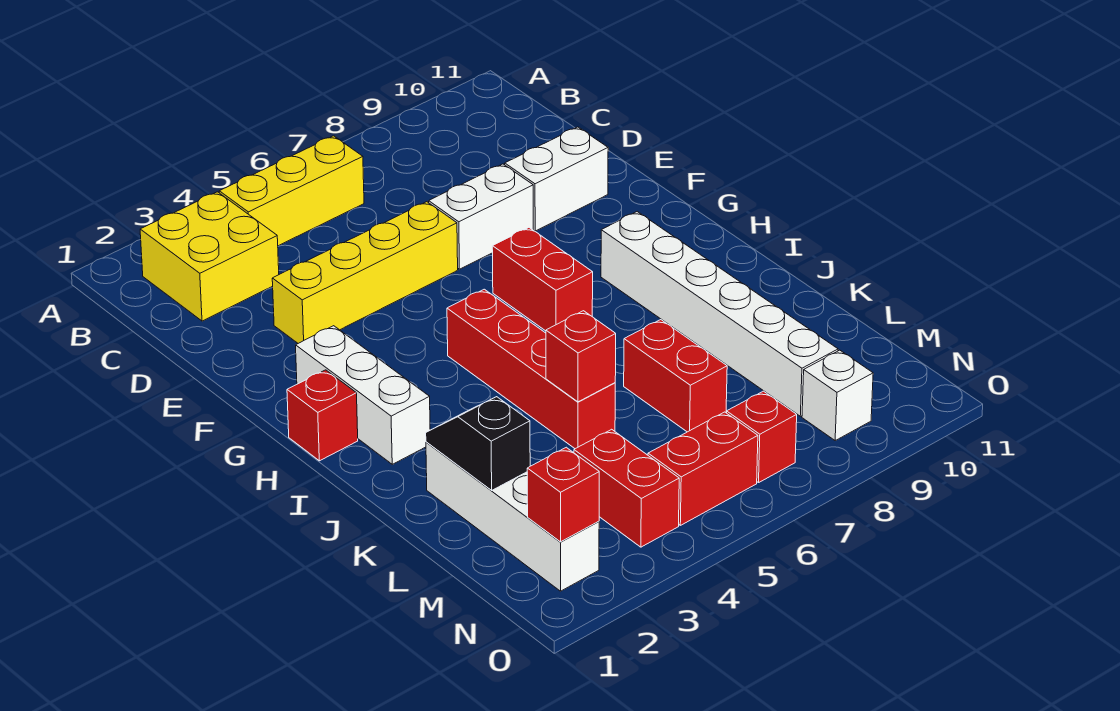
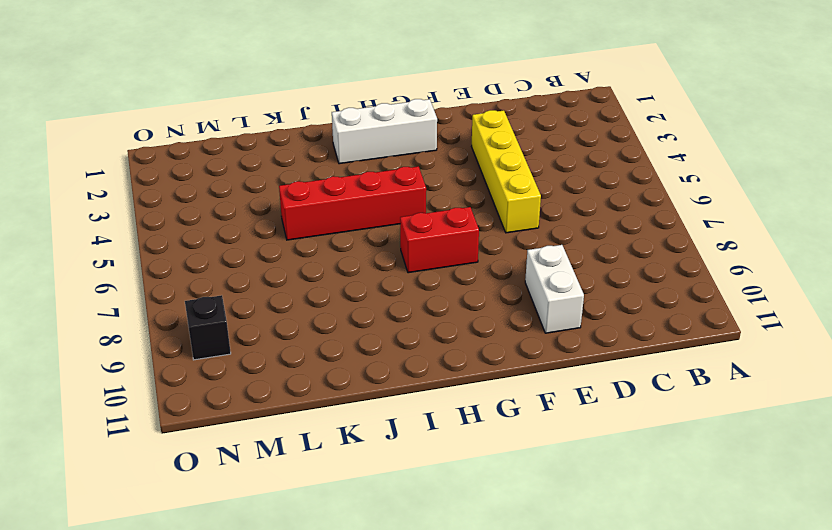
black brick N9 level 1 -> white brick N9 level 1
none -> yellow brick B2:C3 level 1
none -> yellow brick B4:B6 level 1
none -> white brick E7:E8 level 1

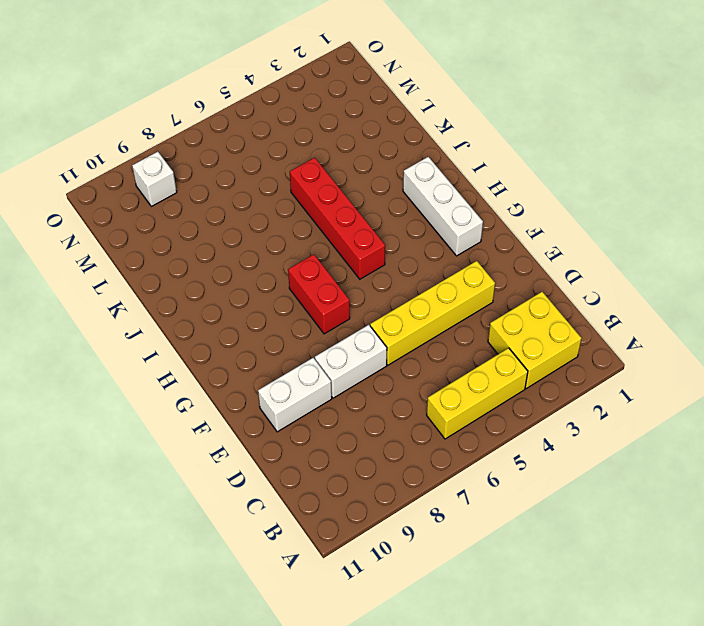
none -> red brick H1 level 1
none -> white brick H9:M9 level 1
none -> white brick K2:N2 level 1

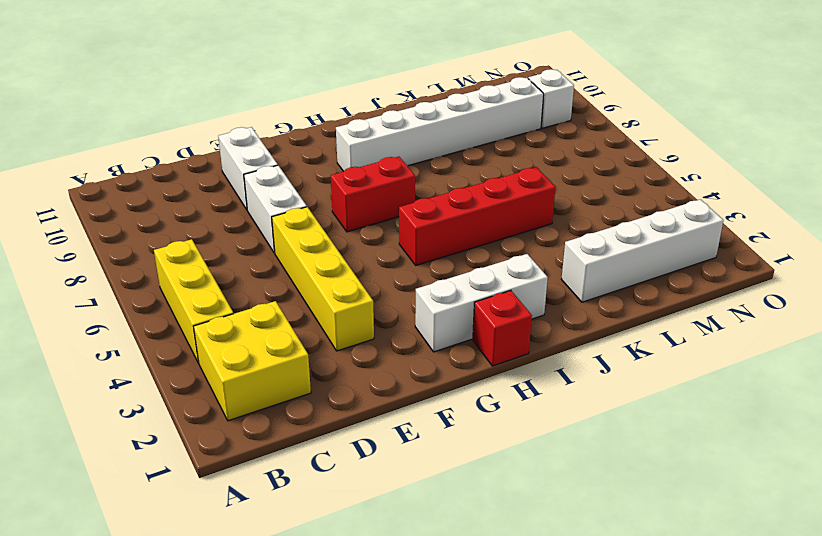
none -> red brick K7:L7 level 1
none -> red brick M4:N4 level 1
none -> red brick N5:N6 level 1

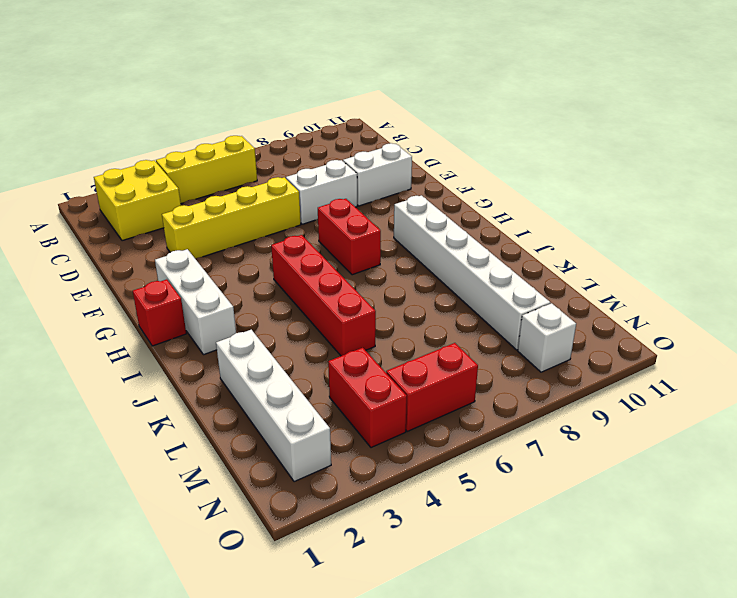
none -> red brick K7:L7 level 1
none -> red brick N7 level 1
none -> black slope K2:L2 level 2 top L

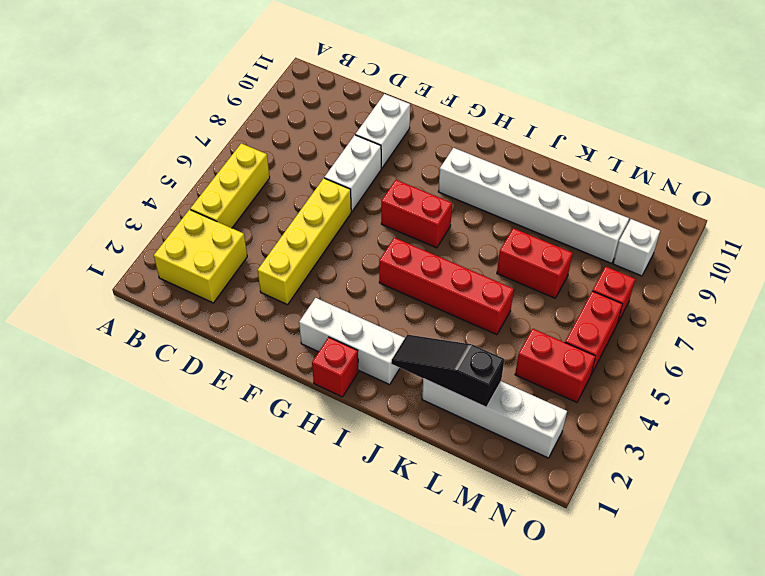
black slope J2:L2 level 2 top L -> black slope K2:L2 level 2 top L
none -> red brick K5 level 2
none -> red brick N2 level 2

